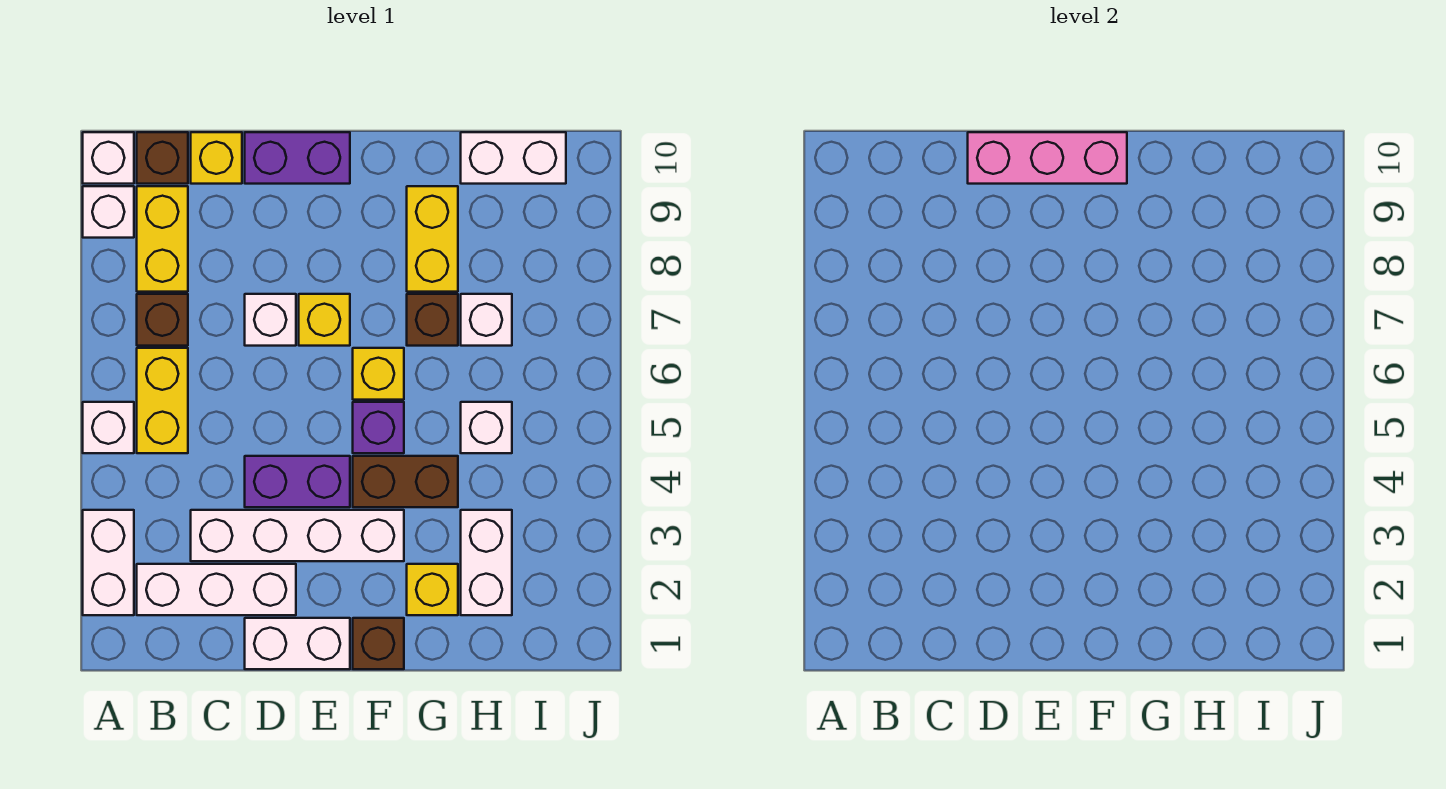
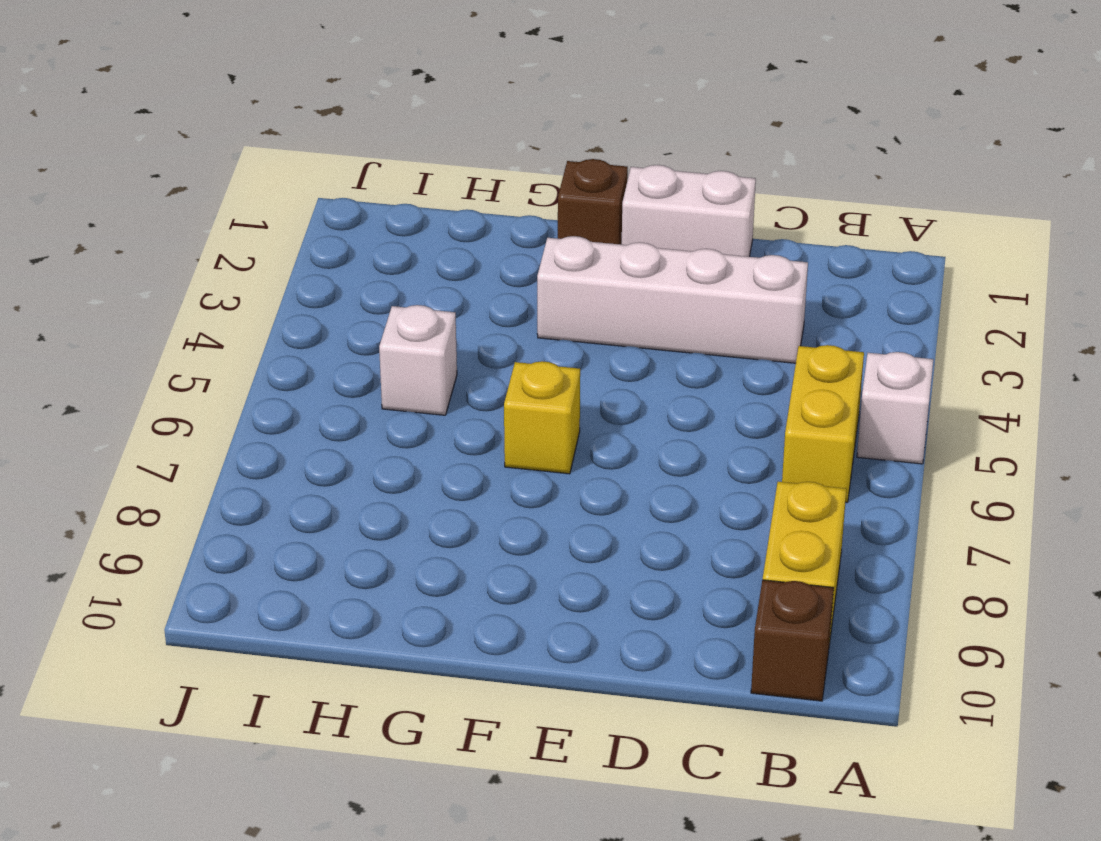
none -> white brick A2:A3 level 1
none -> white brick A9 level 1
none -> white brick A10 level 1

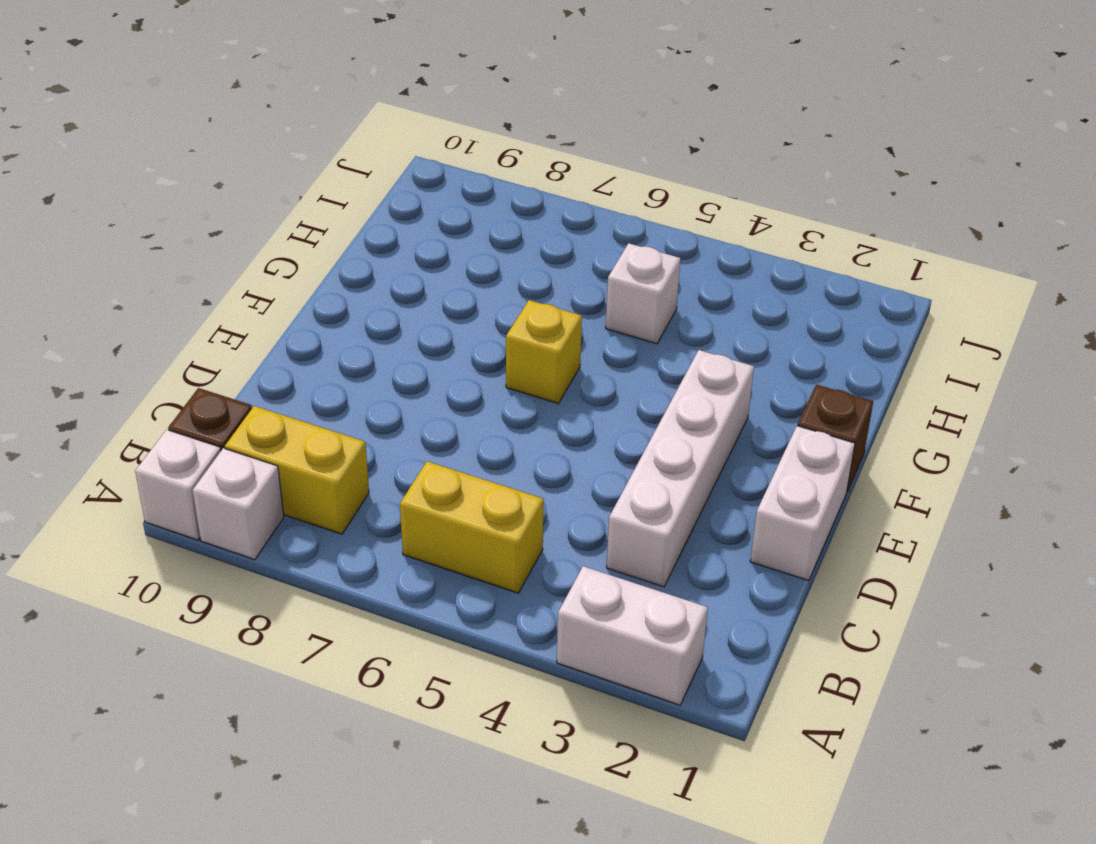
none -> white brick A5 level 1
none -> white brick B2:D2 level 1
none -> brown brick B7 level 1

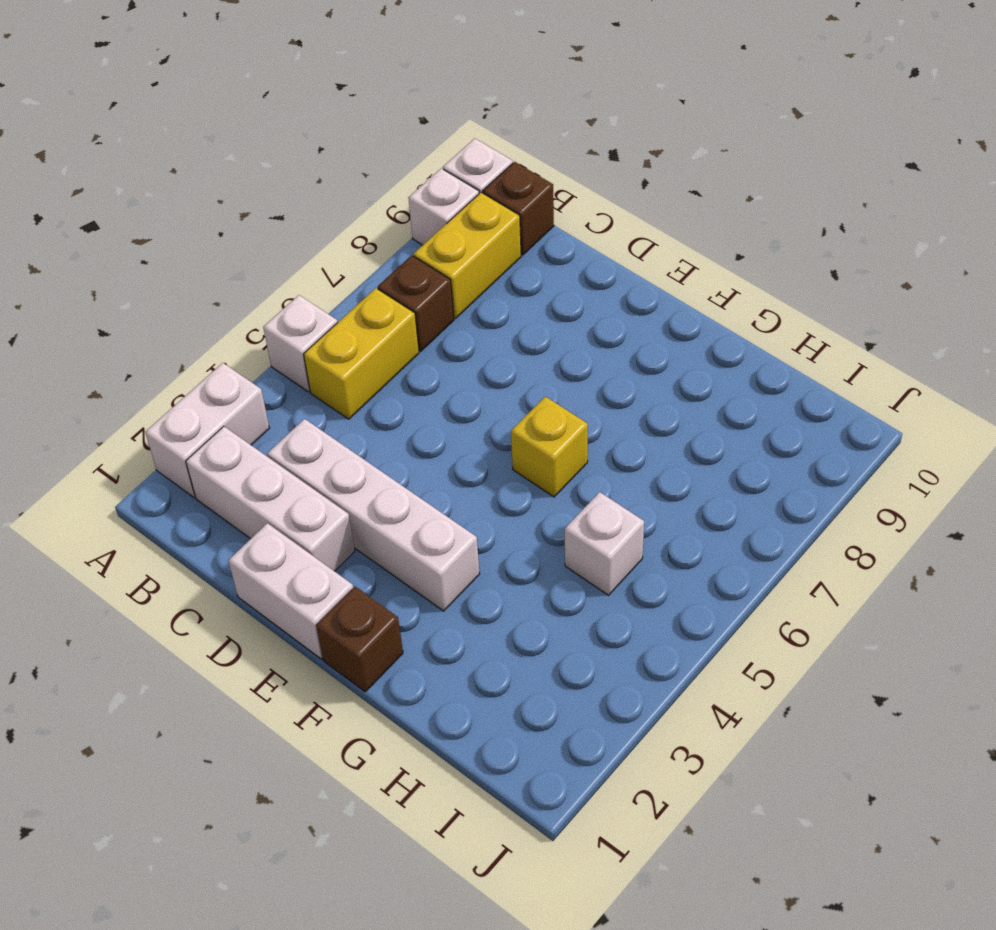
none -> yellow brick C10 level 1
none -> purple brick D4:E4 level 1
none -> white brick D7 level 1

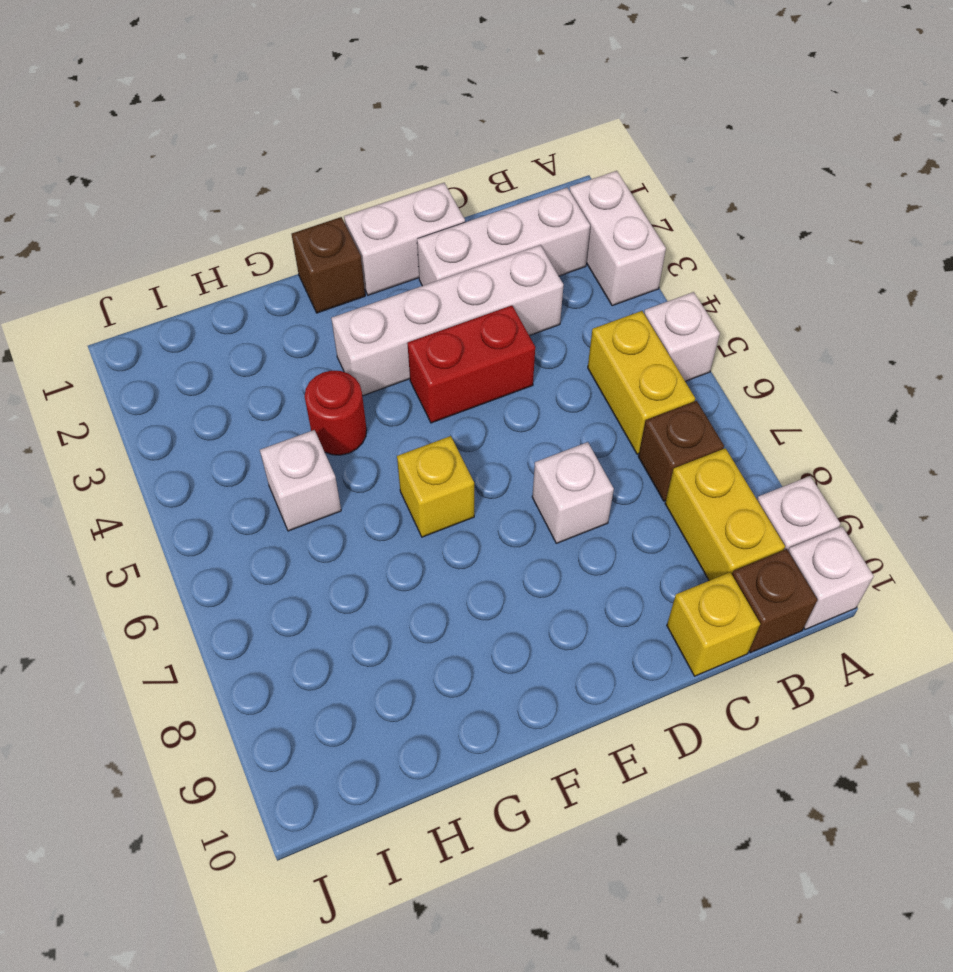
red brick D4:E4 level 1 -> purple brick D4:E4 level 1
red round brick G4 level 1 -> brown brick F4:G4 level 1
none -> purple brick D10:E10 level 1
none -> yellow brick E7 level 1
none -> purple brick F5 level 1

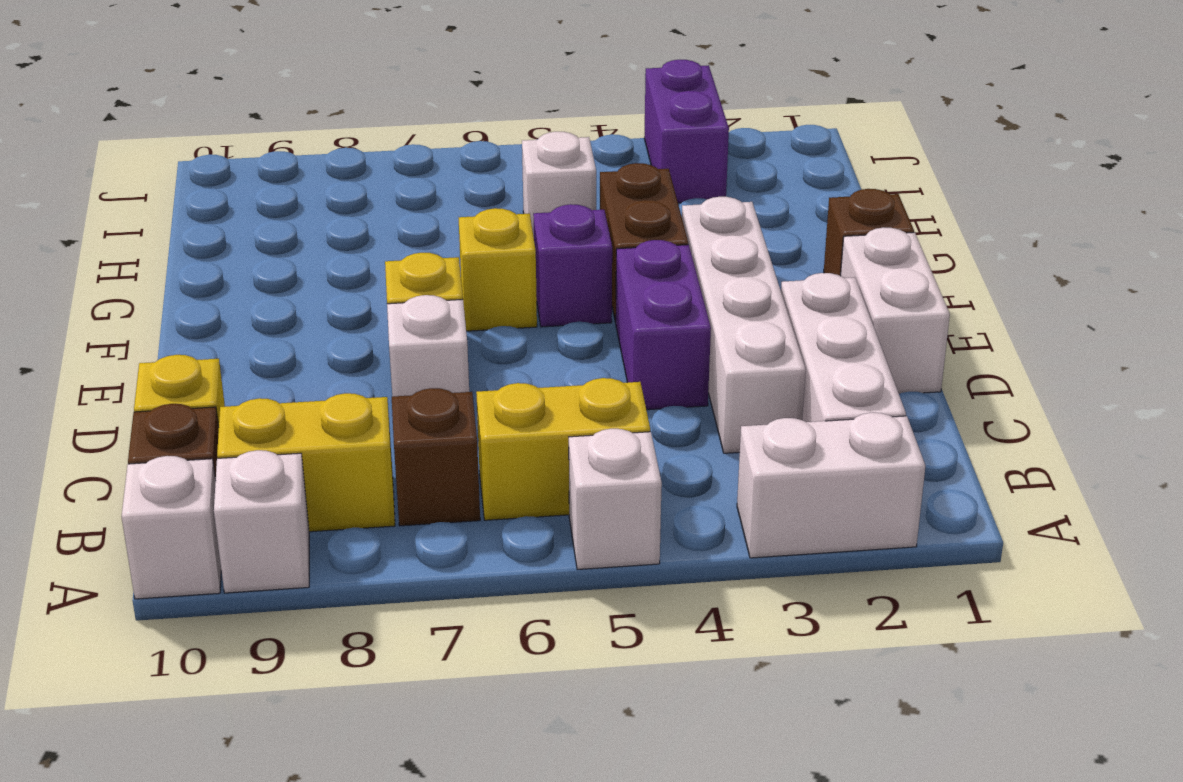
purple brick I3:J3 level 1 -> purple brick D10:E10 level 1
none -> yellow brick G2 level 1
none -> brown brick G7 level 1
none -> yellow brick G8:G9 level 1

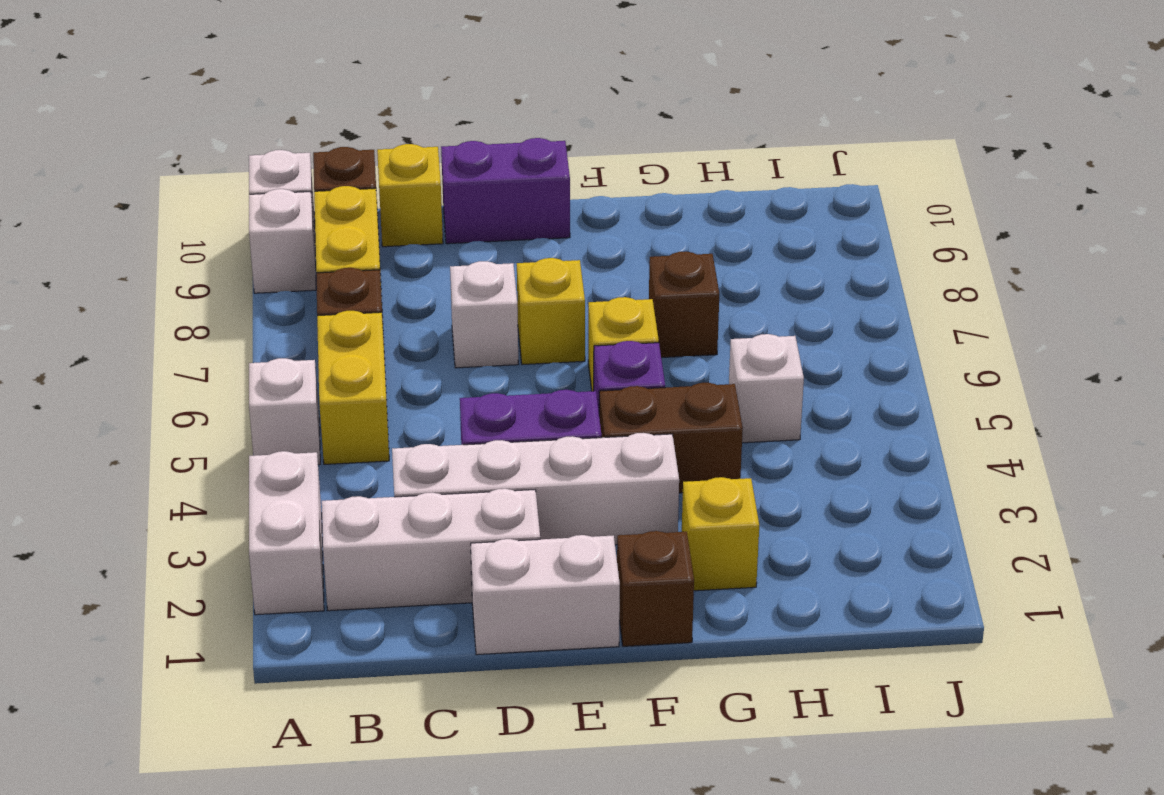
none -> yellow brick G8:G9 level 1
none -> white brick H2:H3 level 1
none -> white brick H7 level 1

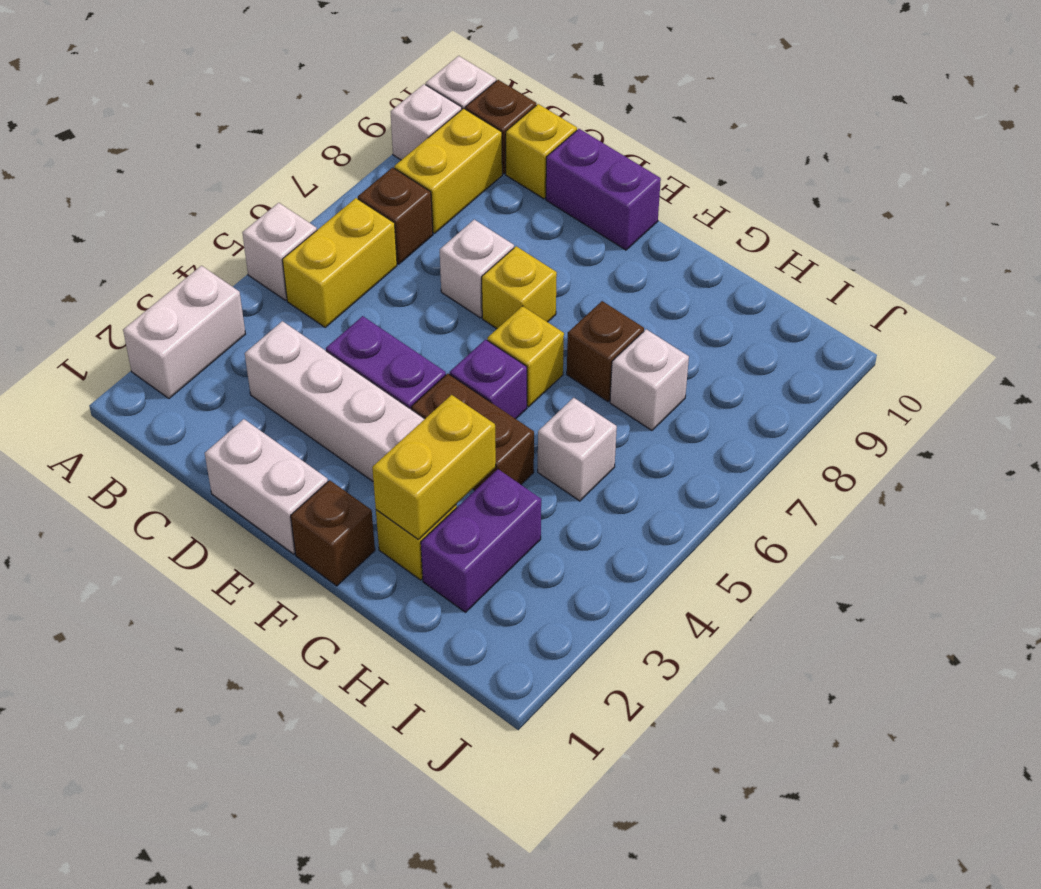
yellow brick G2:G3 level 2 -> yellow brick G8:G9 level 1
purple brick H2:H3 level 1 -> white brick H2:H3 level 1
none -> white brick B2:D2 level 1
none -> white brick H10:I10 level 1
none -> pink brick D10:F10 level 2

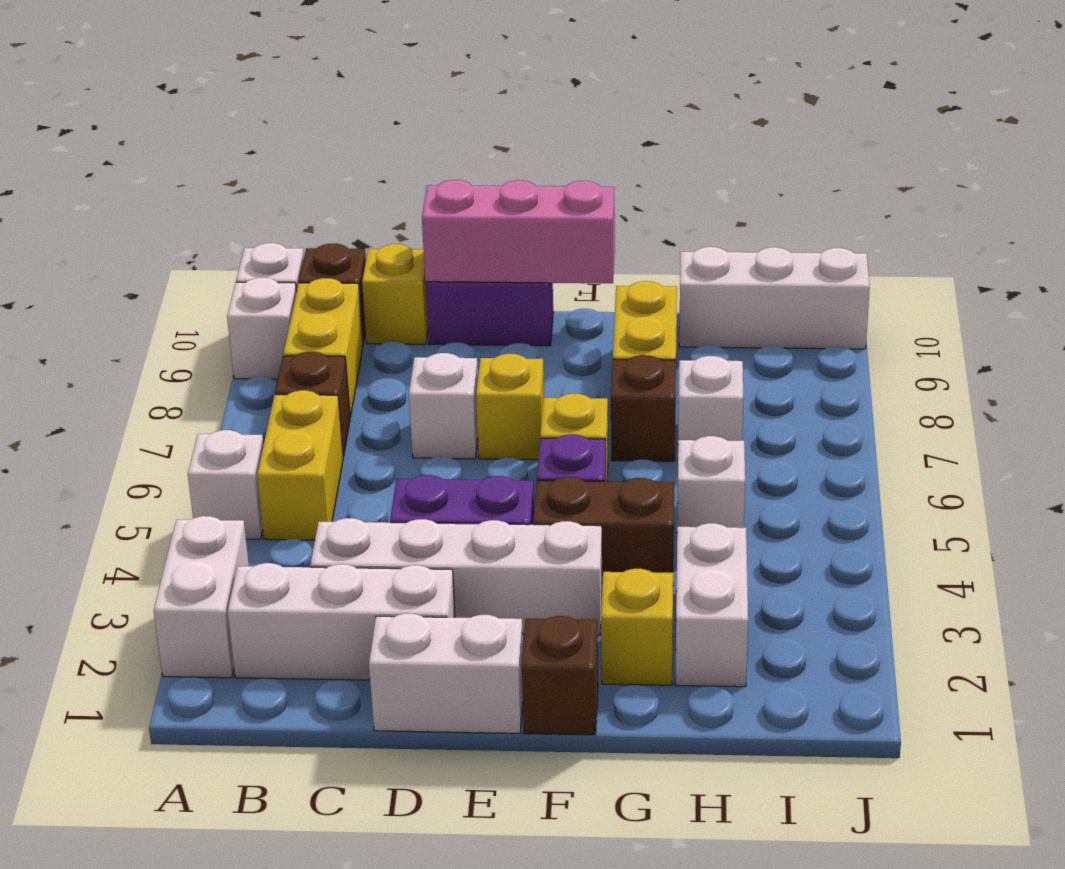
white brick H10:J10 level 1 -> white brick H10:I10 level 1

